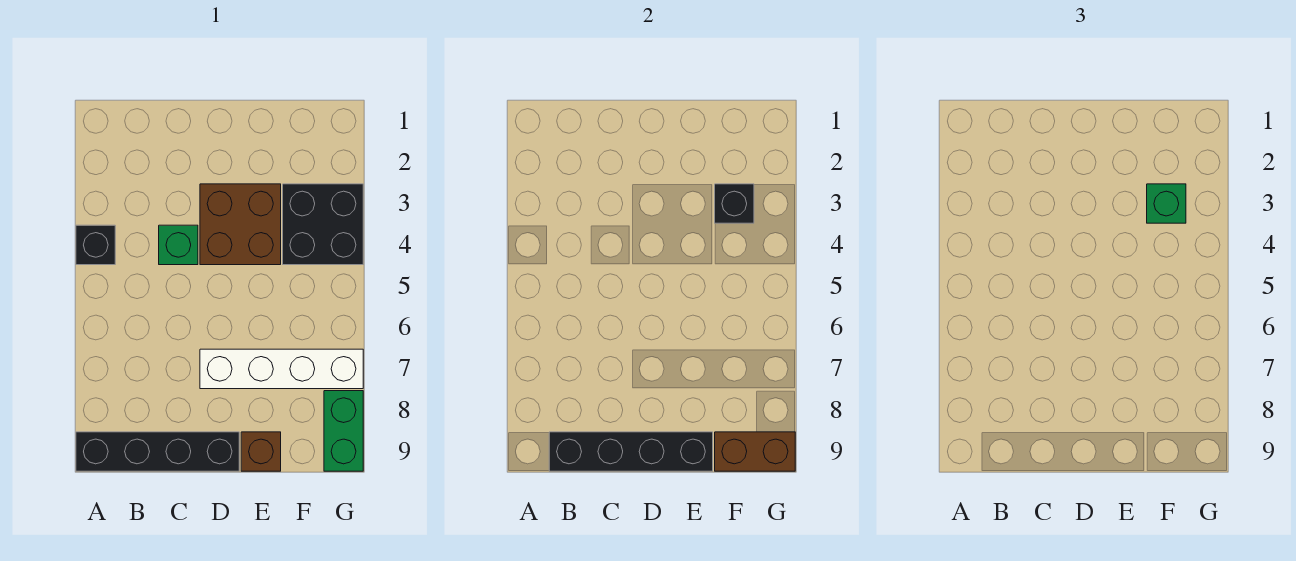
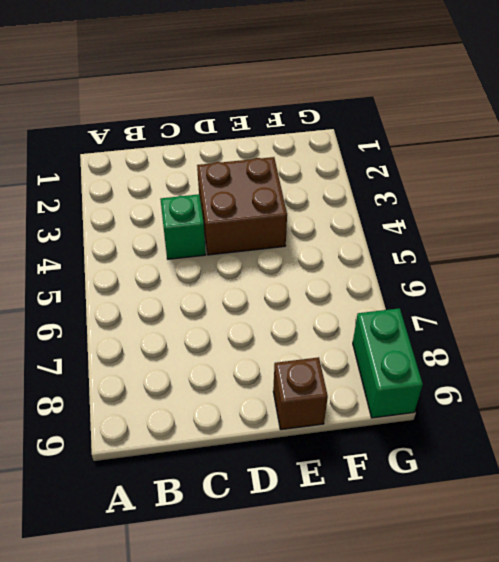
none -> black brick A4 level 1
none -> black brick A9:D9 level 1
none -> white brick D7:G7 level 1

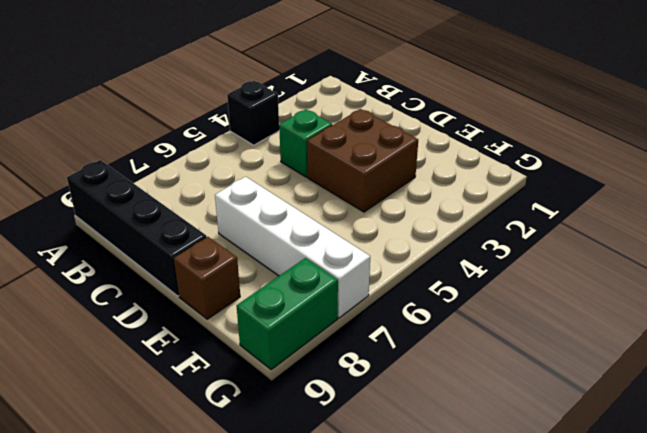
none -> black brick F3:G4 level 1
none -> black brick B9:E9 level 2
none -> black brick F3 level 2

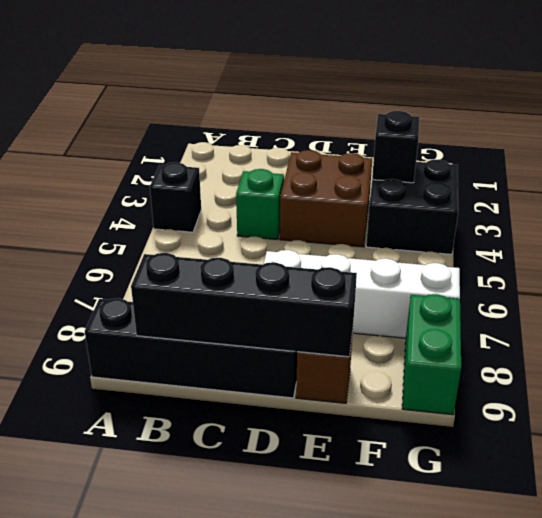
none -> brown brick F9:G9 level 2
none -> green brick F3 level 3

